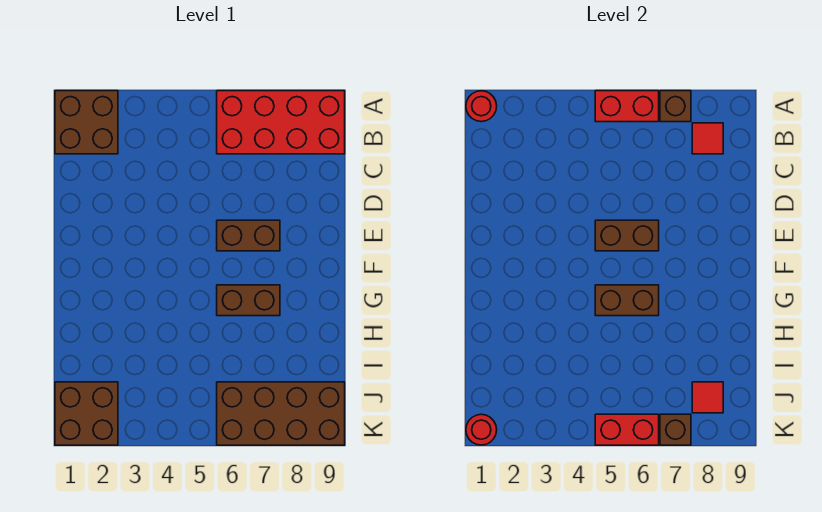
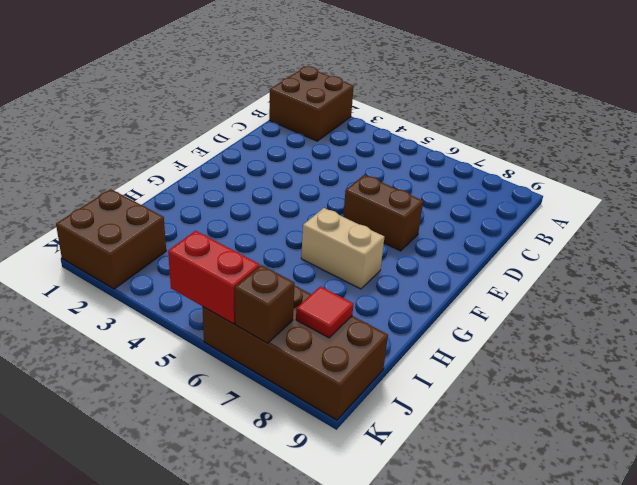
tan brick G6:G7 level 1 -> brown brick G6:G7 level 1
none -> red brick A6:B9 level 1
none -> red round brick A1 level 2
none -> red brick A5:A6 level 2

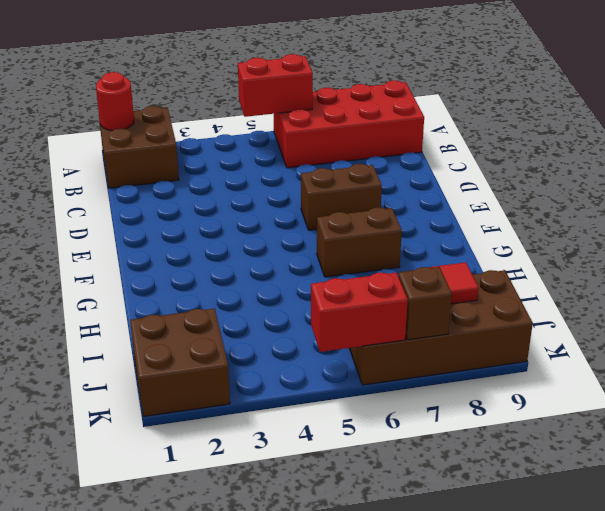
none -> brown brick A7 level 2
none -> red tile B8 level 2
none -> brown brick E5:E6 level 2

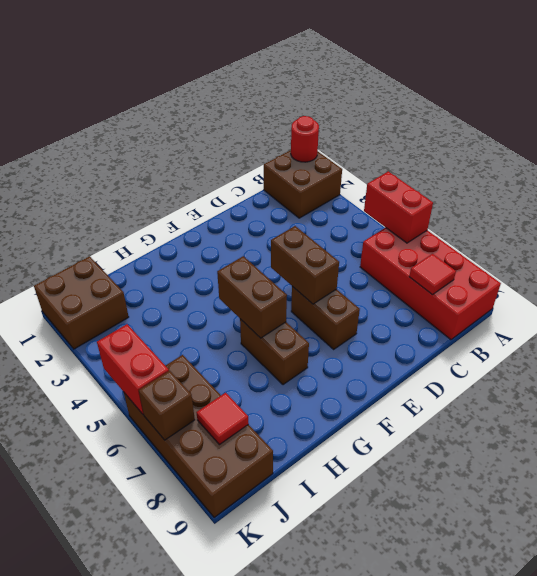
none -> brown brick A7 level 2
none -> red round brick K1 level 2

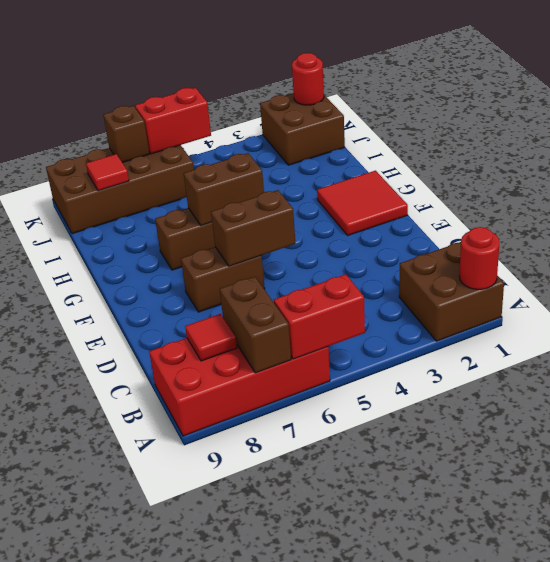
brown brick A7:B7 level 2 -> brown brick A7 level 2
red tile F1:G2 level 1 -> none

